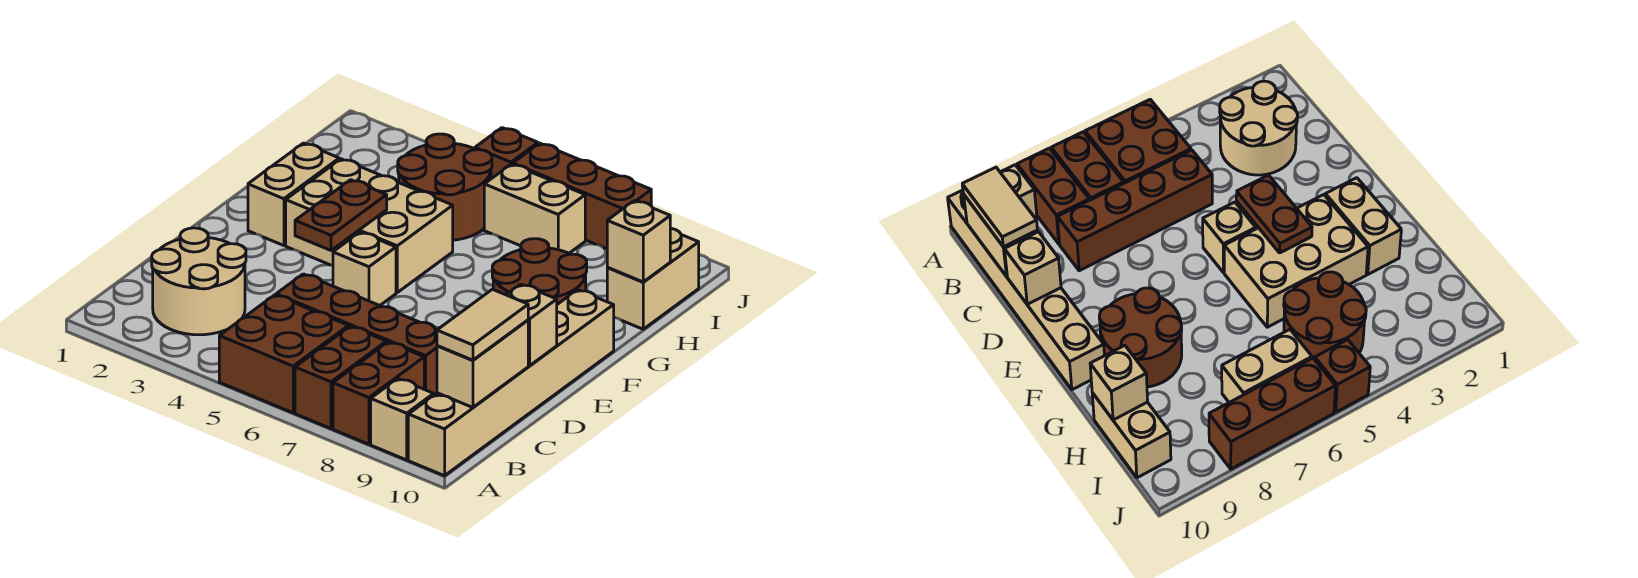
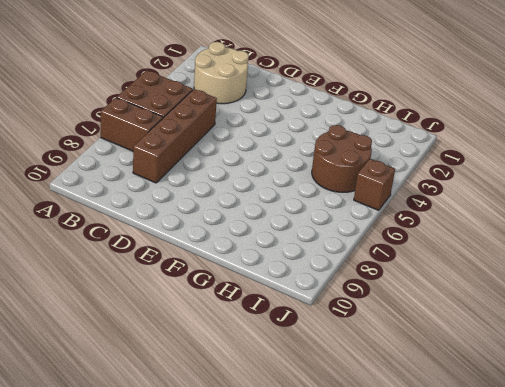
none -> brown brick A8:B8 level 1
none -> tan brick A9 level 1
none -> tan brick A10:F10 level 1

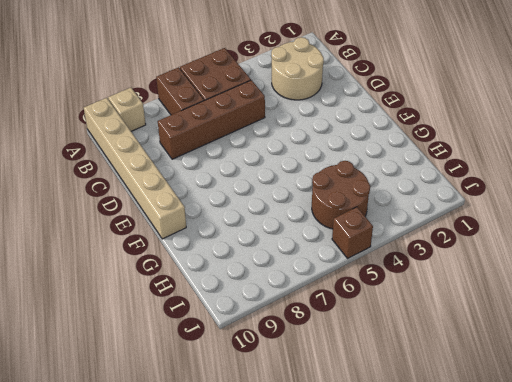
none -> brown brick A8:B8 level 1
none -> tan brick E5 level 1
none -> tan brick F2:G2 level 1

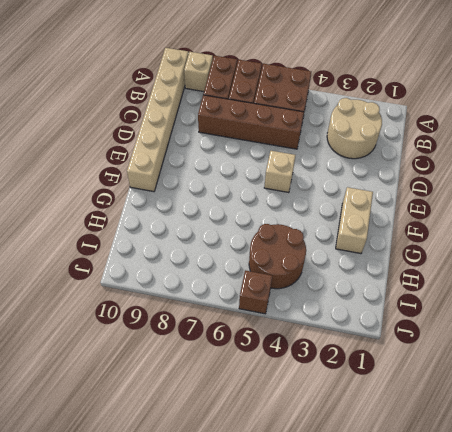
none -> tan brick F3:G5 level 1
none -> brown round brick F8:G9 level 1
none -> tan brick H10:I10 level 1

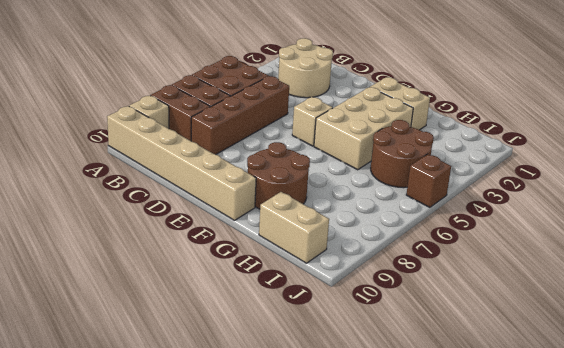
none -> tan brick I6:I7 level 1
none -> brown brick J6:J8 level 1
none -> tan brick B10:C10 level 2

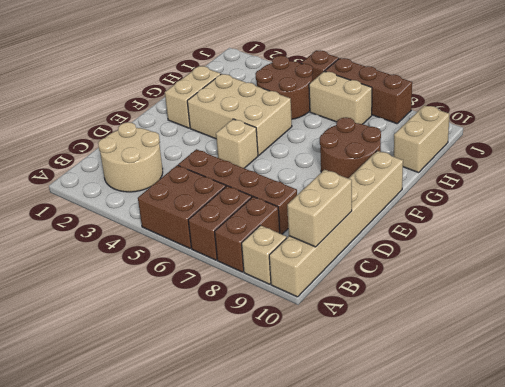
none -> tan brick D10 level 2
none -> brown plate E4:F4 level 2
none -> tan brick H10 level 2

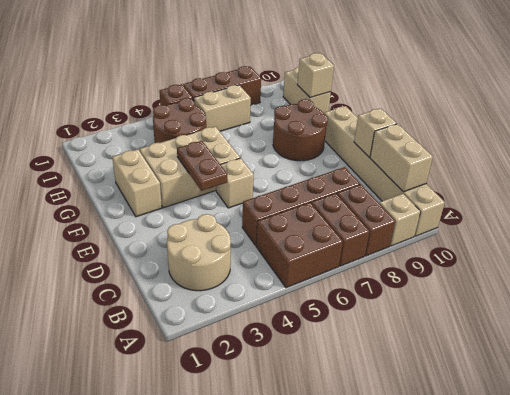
none -> tan tile B10:C10 level 3

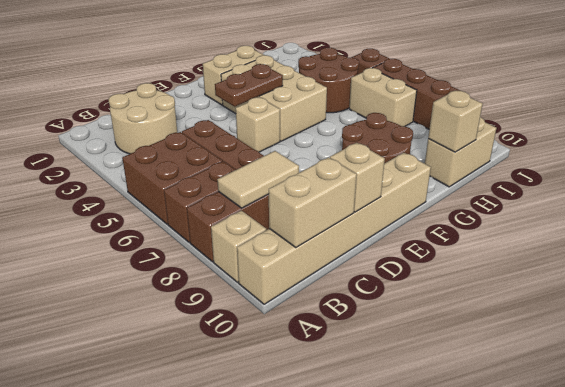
tan tile B8:C8 level 2 -> tan tile B10:C10 level 3

